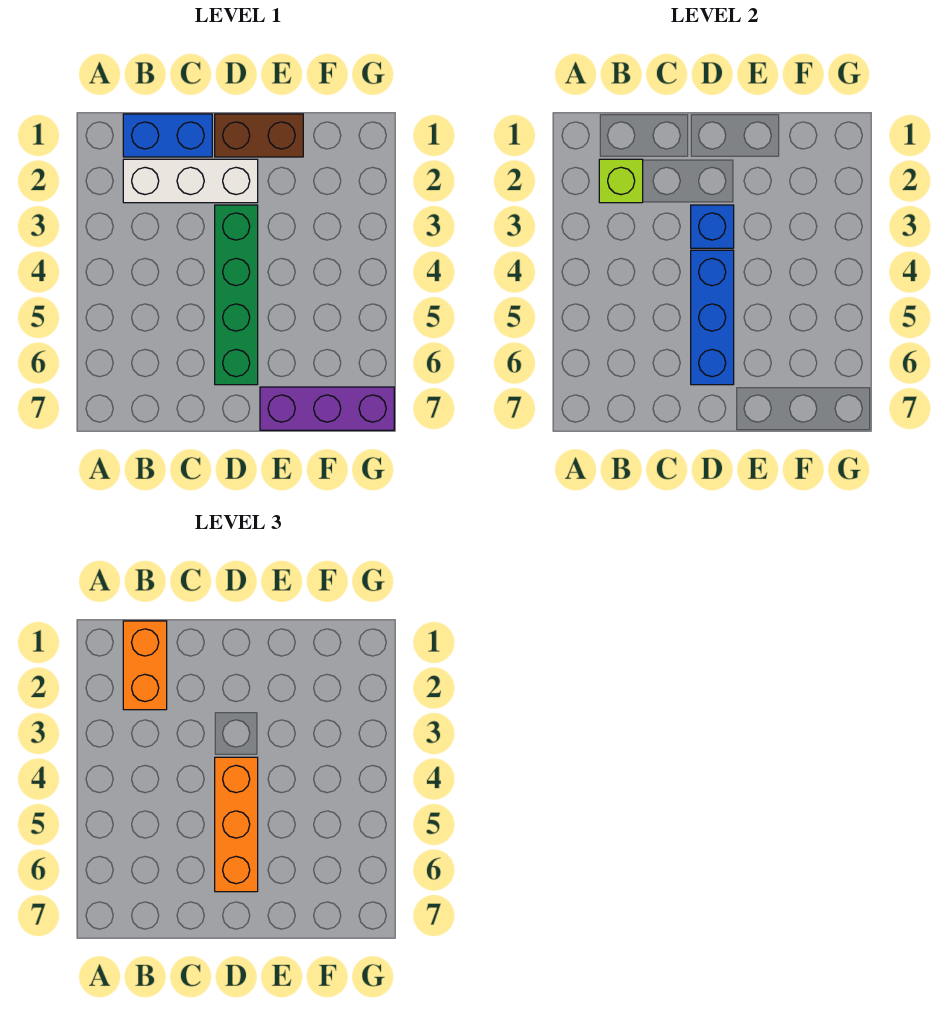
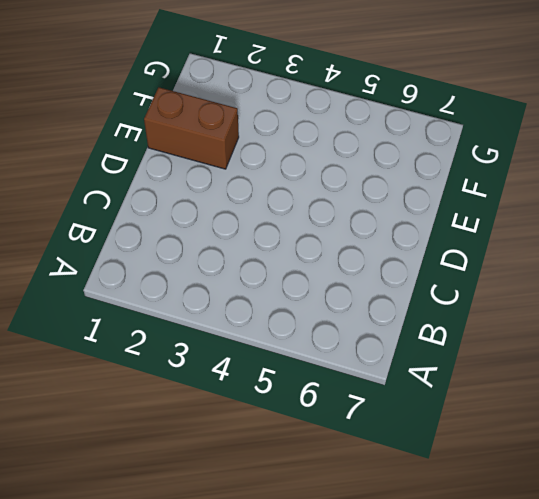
brown brick E1:E2 level 1 -> brown brick D1:E1 level 1
none -> blue brick B1:C1 level 1
none -> white brick B2:D2 level 1

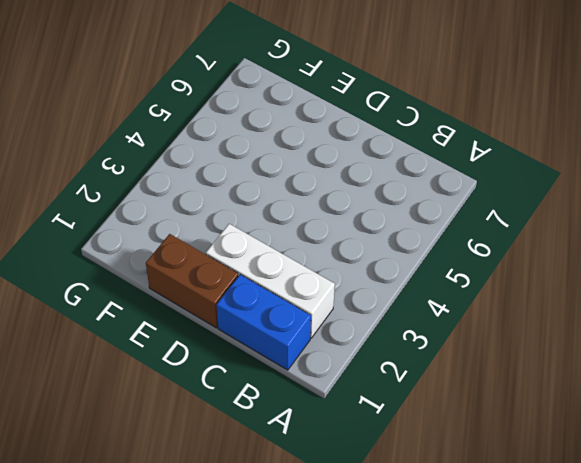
none -> green brick D3:D6 level 1
none -> purple brick E7:G7 level 1

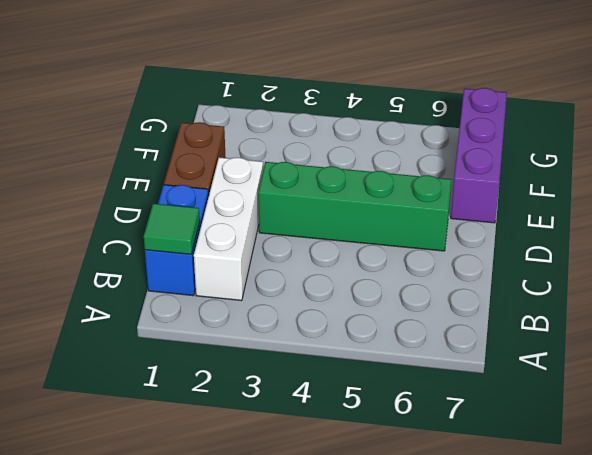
green tile B1 level 2 -> none
none -> lime brick B2 level 2
none -> blue brick D3 level 2

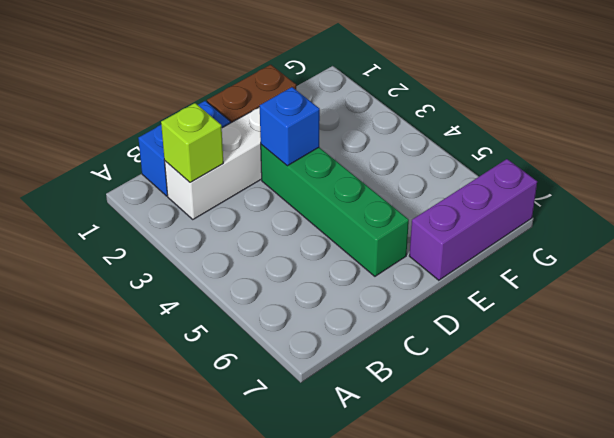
none -> blue brick D4:D6 level 2
none -> orange brick B1:B2 level 3

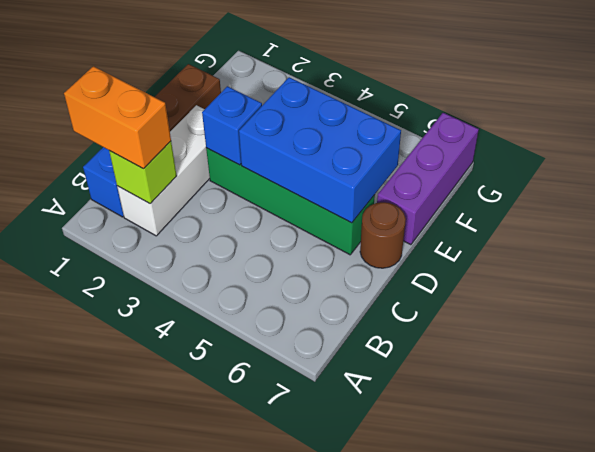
blue brick D4:E6 level 2 -> blue brick D4:D6 level 2
brown round brick D7 level 1 -> none
none -> orange brick D4:D6 level 3

